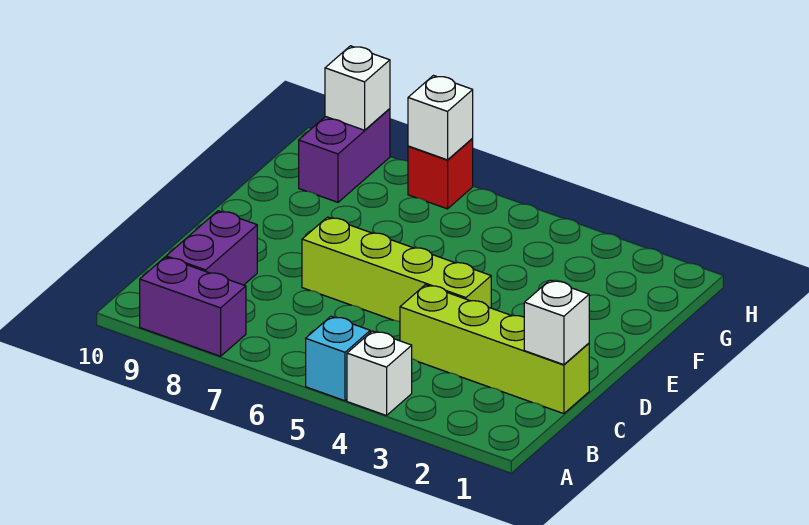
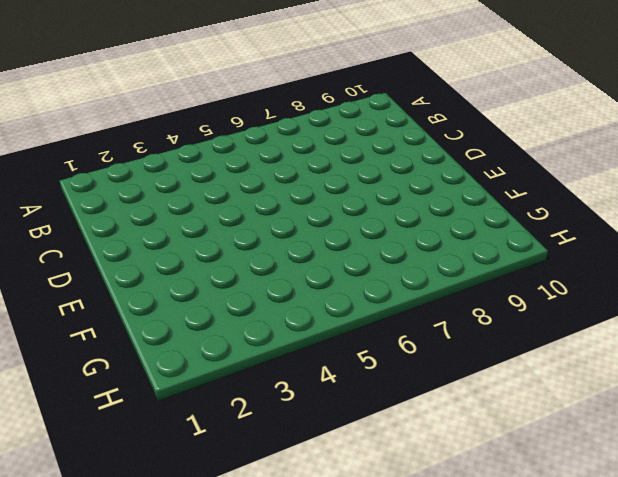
none -> white brick A4 level 1
none -> cyan brick A5 level 1

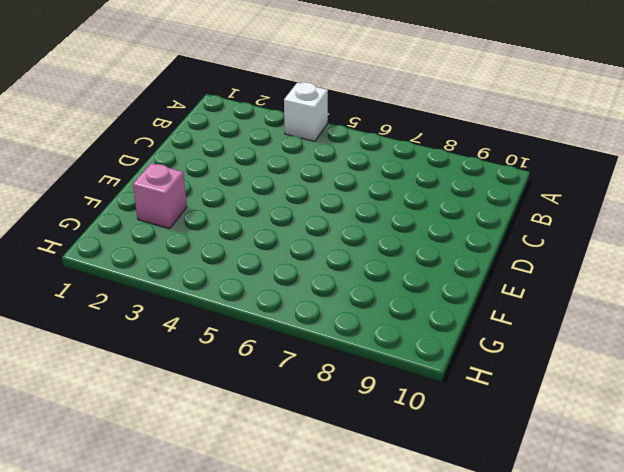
pink brick F2 level 1 -> none
none -> cyan brick A5 level 1
none -> purple brick A8:A9 level 1

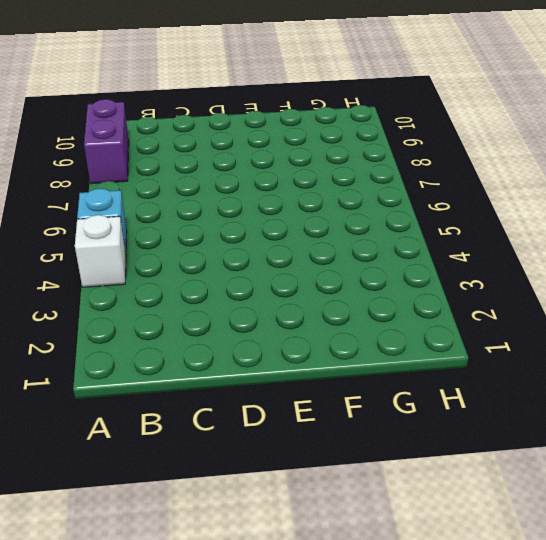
none -> purple brick B9:C9 level 1
none -> lime brick C1:C4 level 1

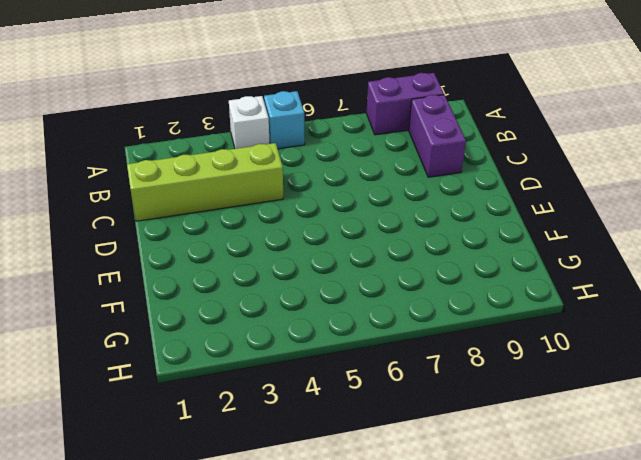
none -> lime brick D4:D7 level 1
none -> purple brick G9:H9 level 1

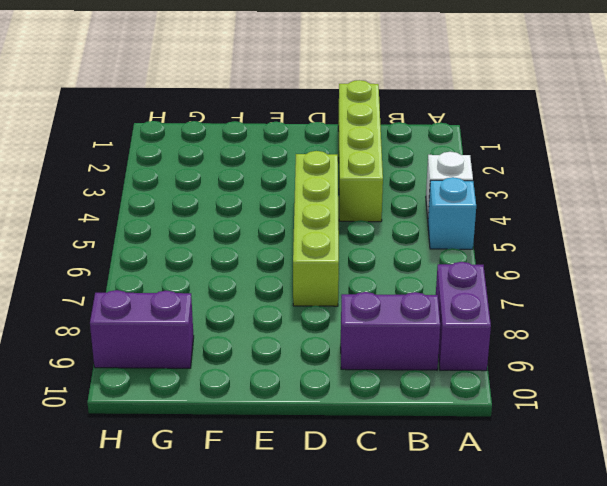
none -> red brick H7 level 1
none -> white brick C1 level 2

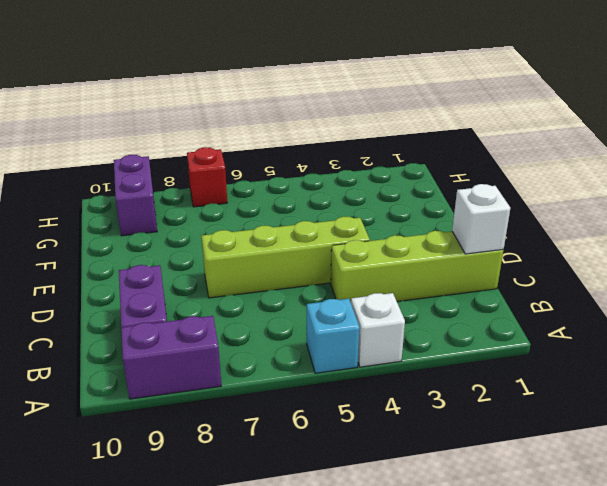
none -> white brick H7 level 2
none -> white brick H9 level 2

